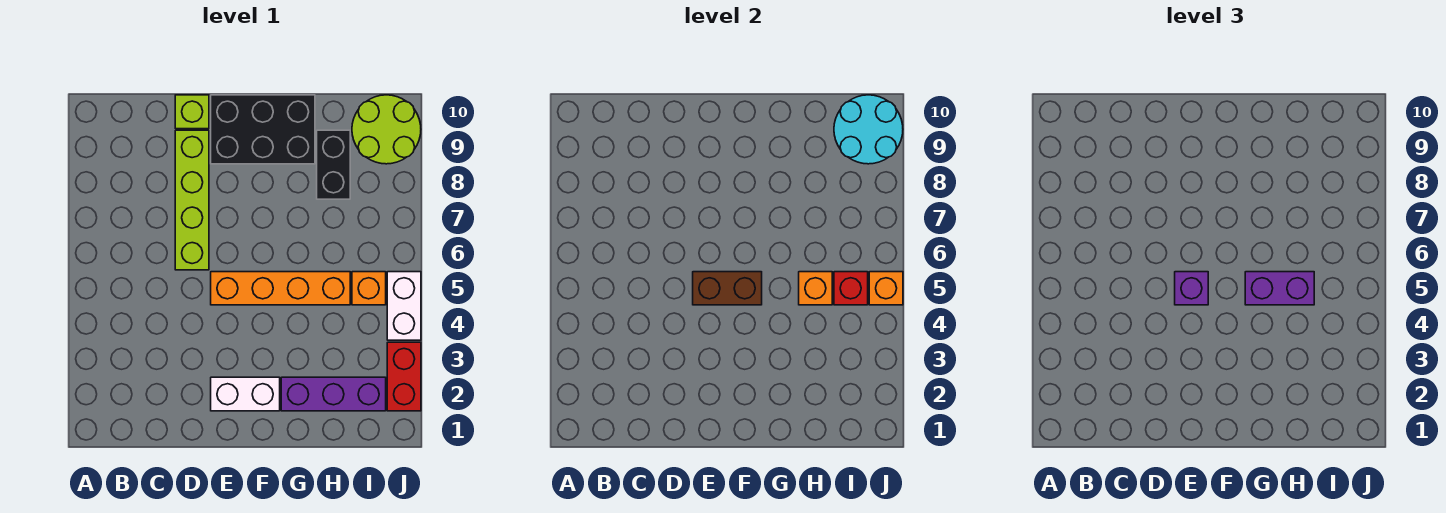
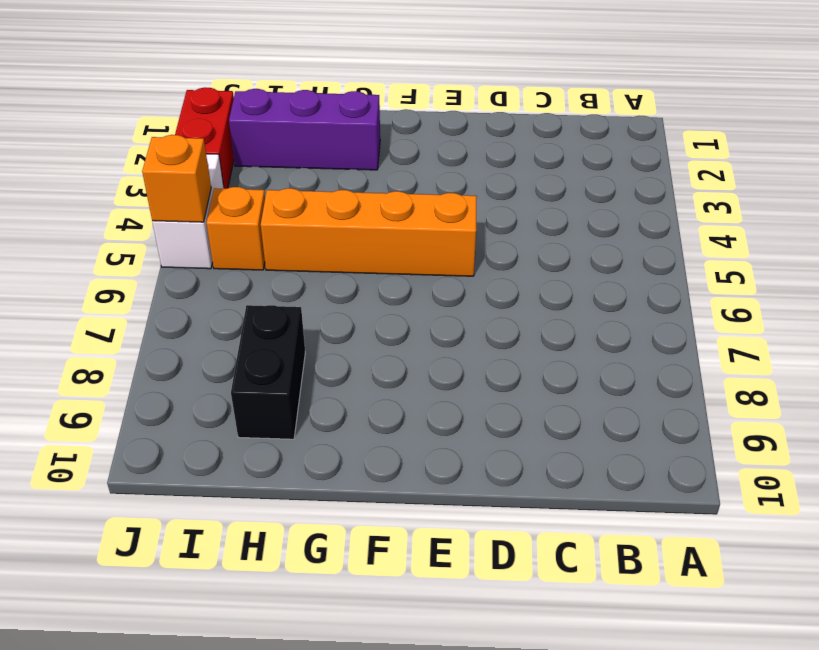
none -> lime brick D6:D9 level 1
none -> lime brick D10 level 1
none -> white brick E2:F2 level 1

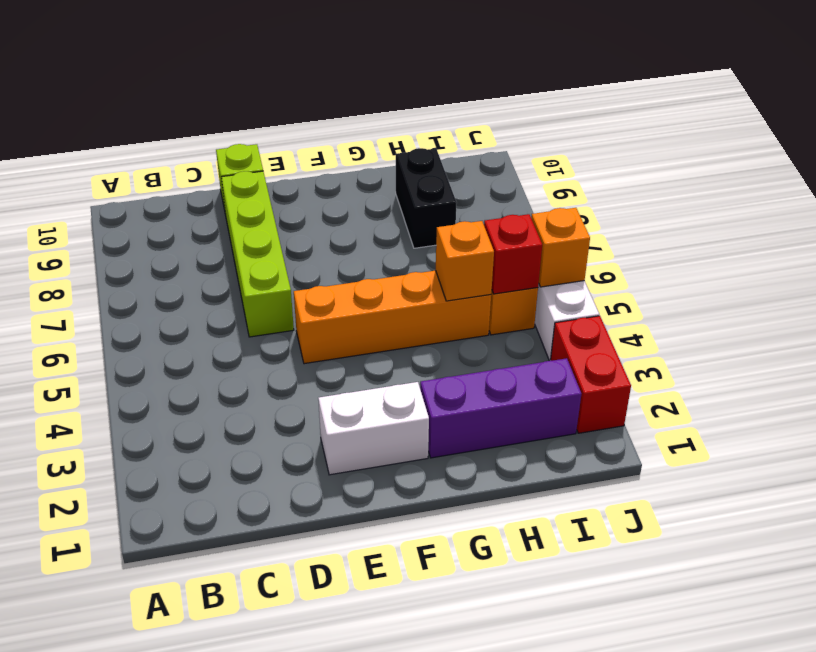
none -> black brick E9:G10 level 1
none -> lime round brick I9:J10 level 1
none -> brown brick E5:F5 level 2

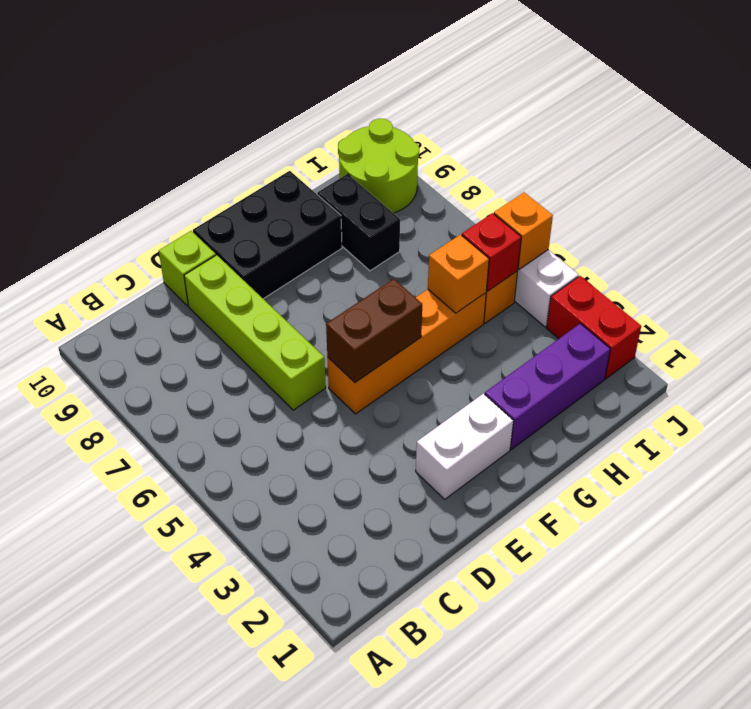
none -> cyan round brick I9:J10 level 2
none -> purple brick E5 level 3
none -> purple brick G5:H5 level 3

